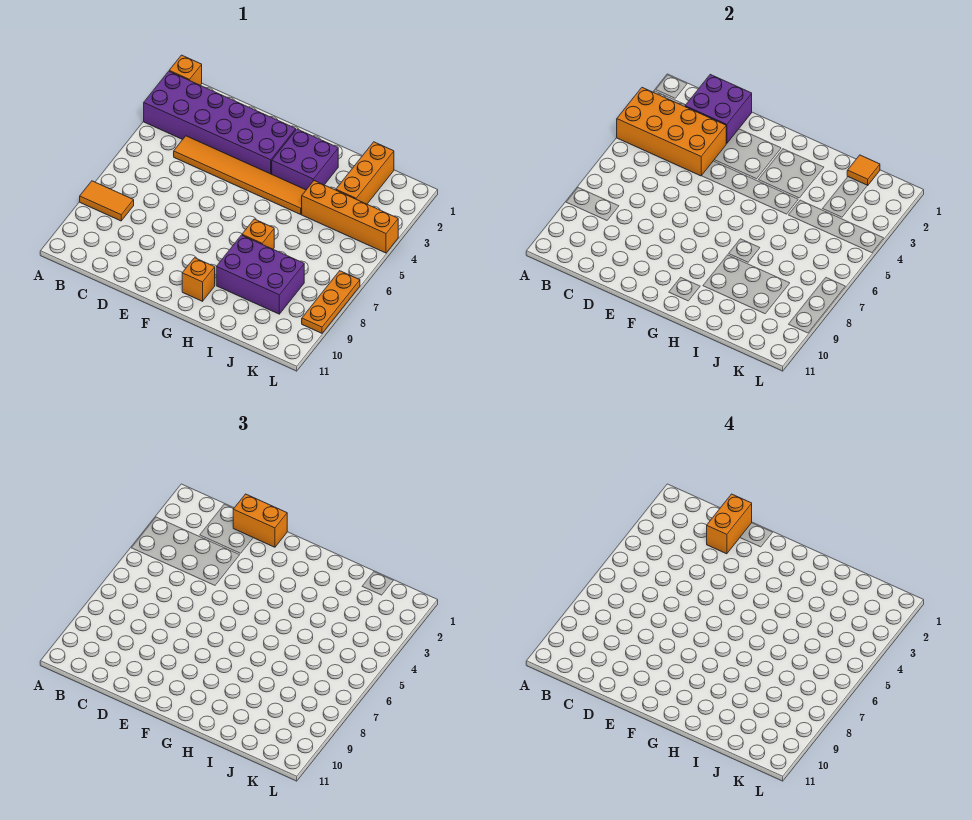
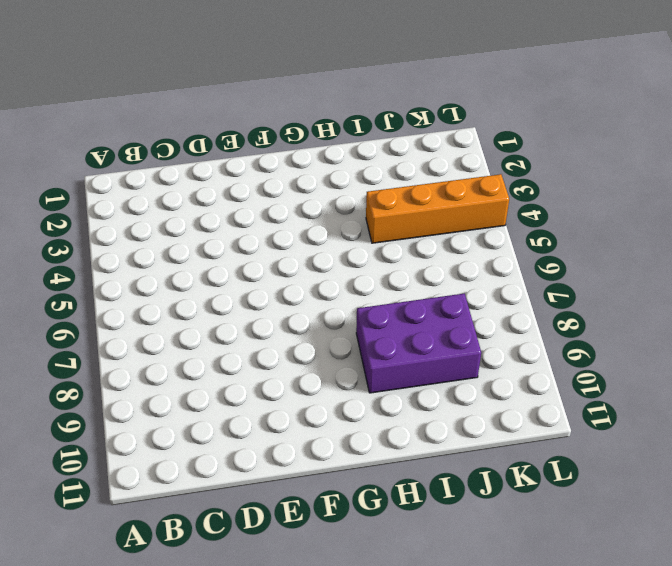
none -> orange brick A1 level 1
none -> purple brick A2:F3 level 1
none -> orange tile A8:B8 level 1

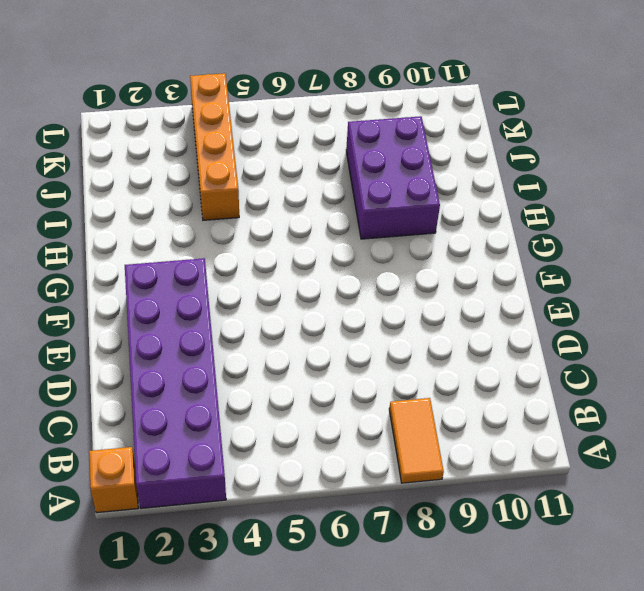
none -> orange tile C4:H4 level 1
none -> purple brick G2:H3 level 1
none -> orange brick G10 level 1

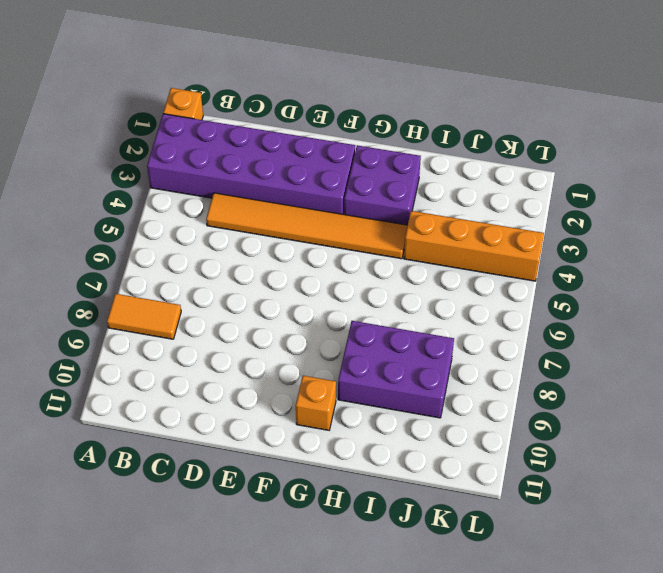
none -> orange brick H7 level 1
none -> orange brick J1:J3 level 1
none -> orange plate L7:L9 level 1

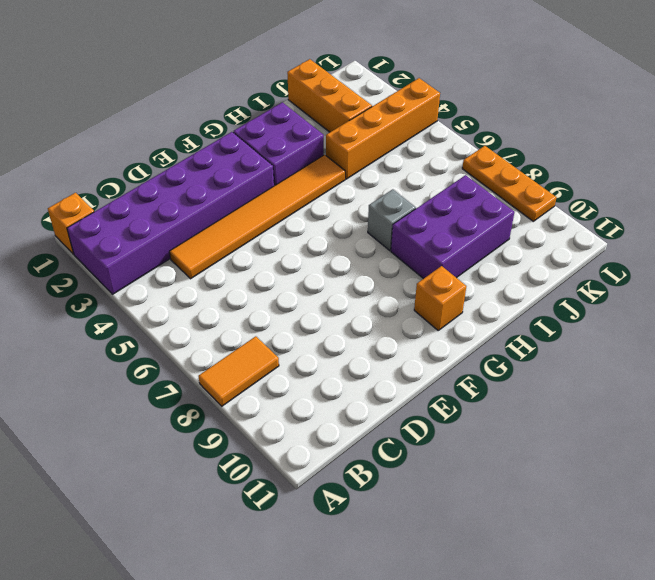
grey brick H7 level 1 -> orange brick H7 level 1
none -> orange brick A3:D4 level 2
none -> purple brick C1:D2 level 2
none -> orange tile J1 level 2

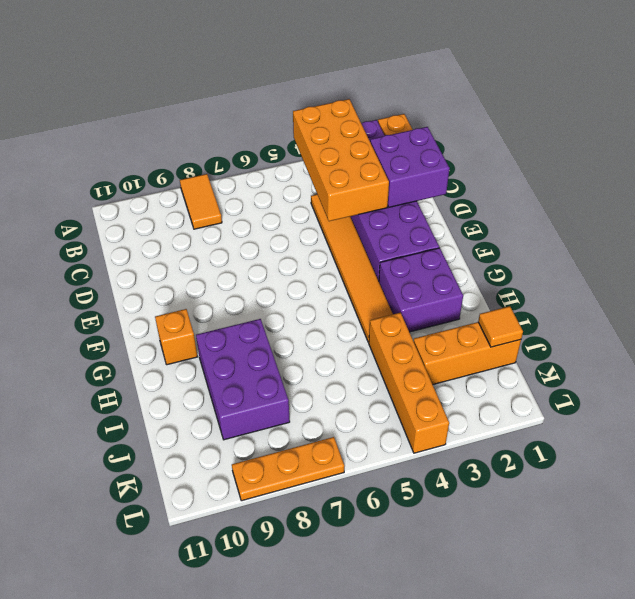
none -> orange brick H7 level 1
none -> orange brick D1:E1 level 3
none -> orange brick D1:D2 level 4

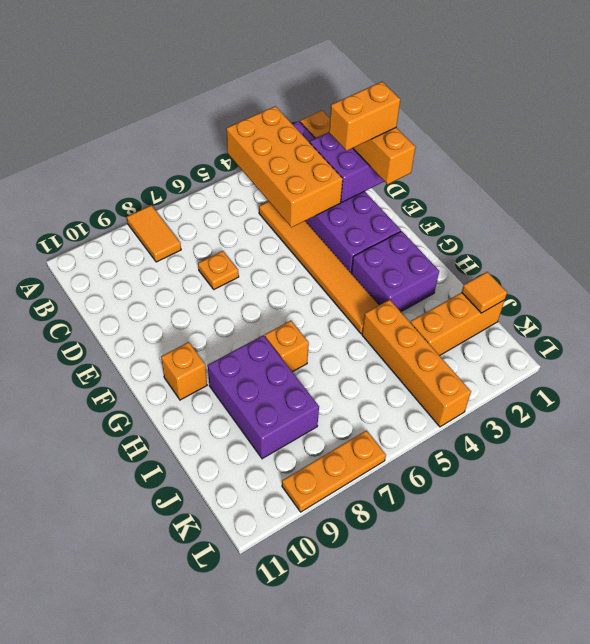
orange plate D7 level 1 -> none

